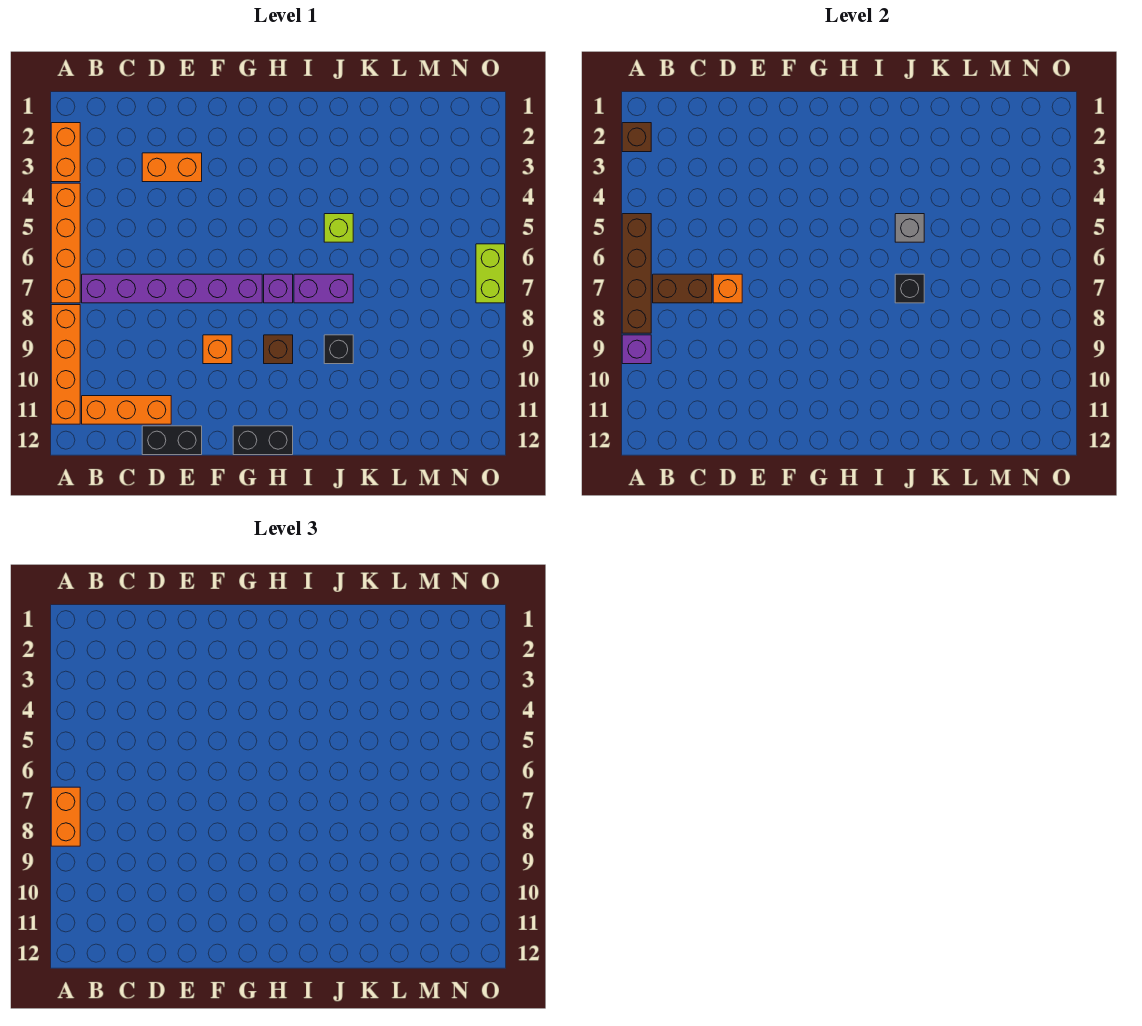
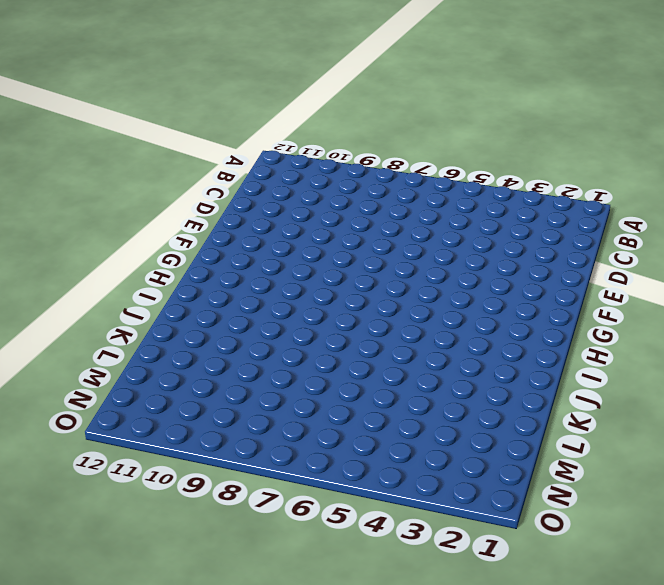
none -> orange brick A2:A3 level 1
none -> orange brick A4:A7 level 1
none -> orange brick A8:A11 level 1

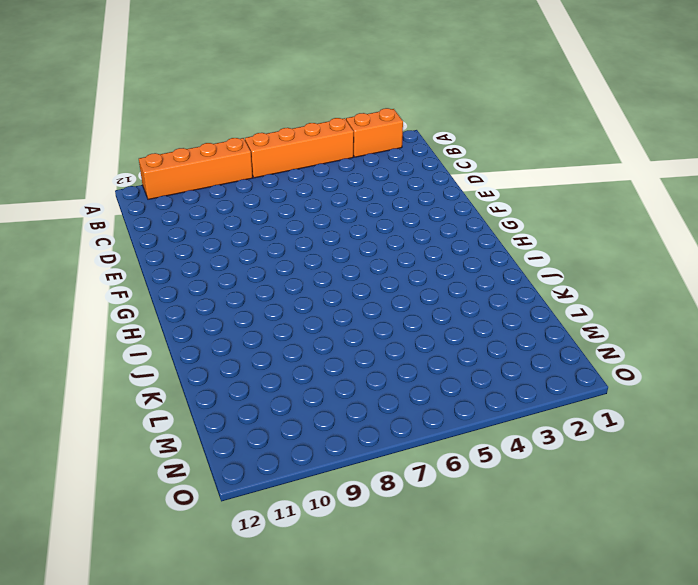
none -> purple brick B7:G7 level 1
none -> orange brick B11:D11 level 1
none -> orange brick D3:E3 level 1

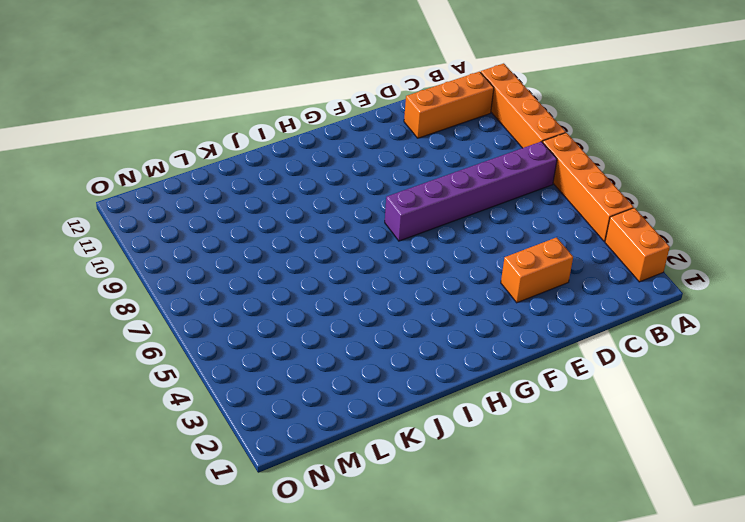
none -> black brick D12:E12 level 1
none -> orange brick F9 level 1
none -> black brick G12:H12 level 1

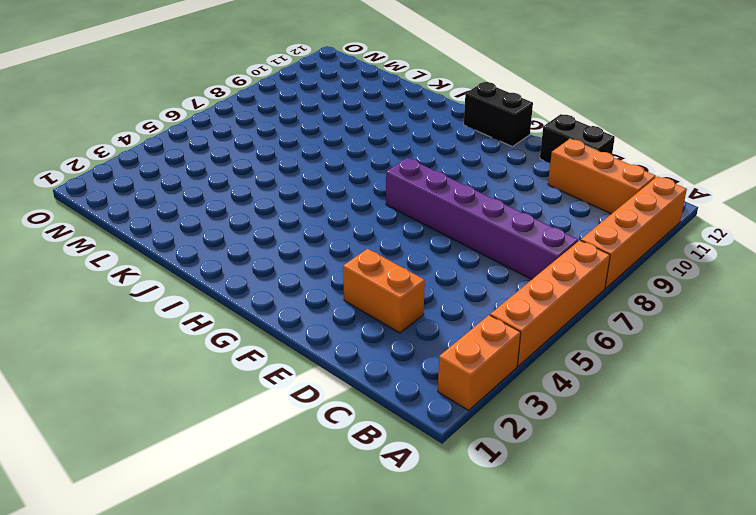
none -> orange brick F9 level 1
none -> purple brick H7 level 1
none -> brown brick H9 level 1

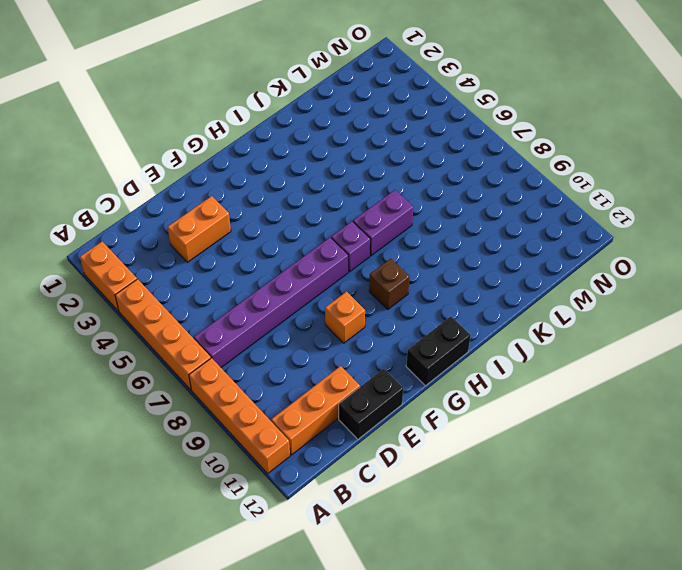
none -> lime brick J5 level 1
none -> black brick J9 level 1
none -> lime brick O6:O7 level 1

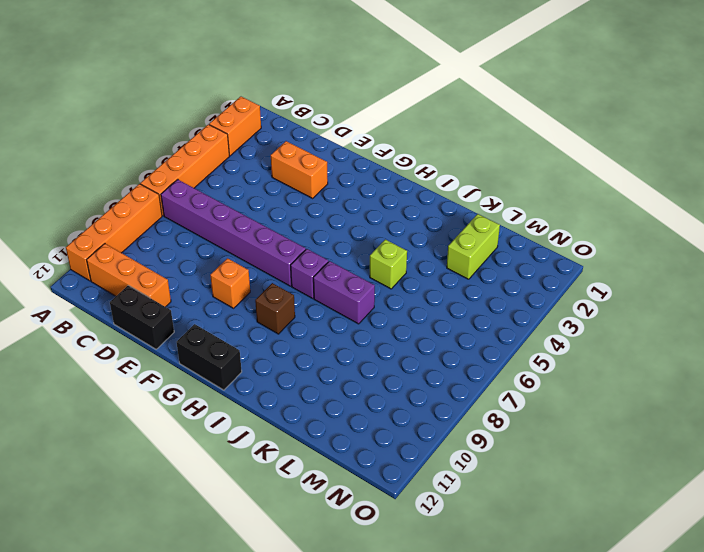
lime brick L2:L3 level 1 -> lime brick O6:O7 level 1
none -> black brick J9 level 1
none -> brown brick A2 level 2
none -> brown brick A5:A8 level 2

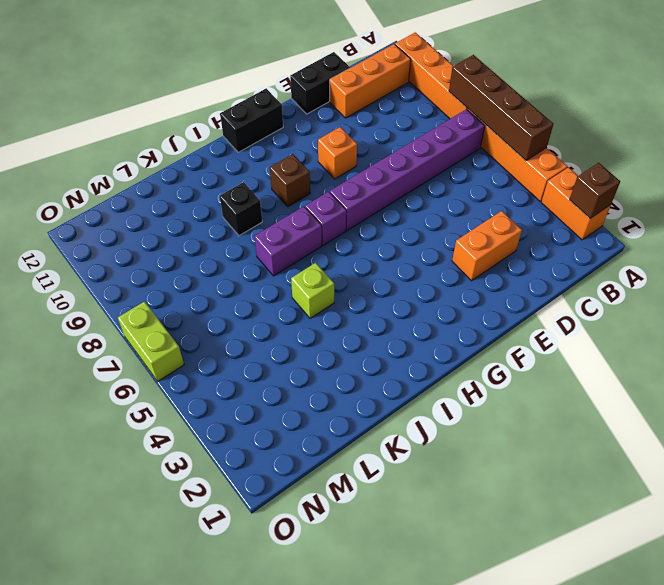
none -> purple brick A9 level 2
none -> brown brick B7:C7 level 2
none -> orange brick D7 level 2

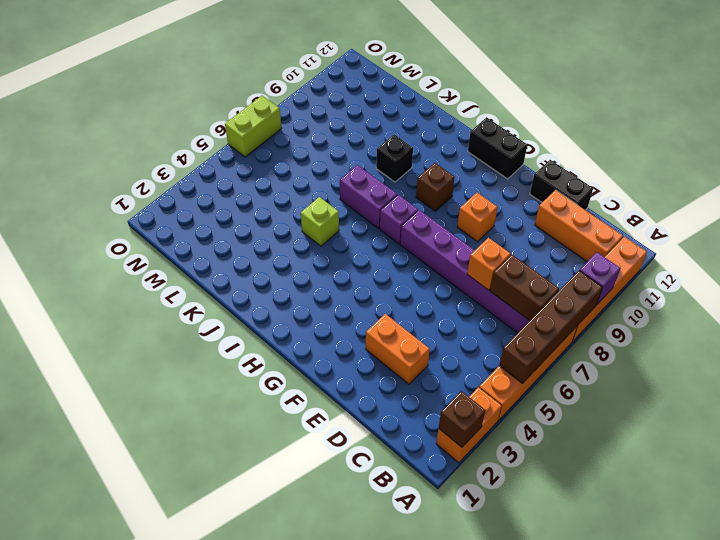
none -> grey brick J5 level 2
none -> black brick J7 level 2
none -> orange brick A7:A8 level 3

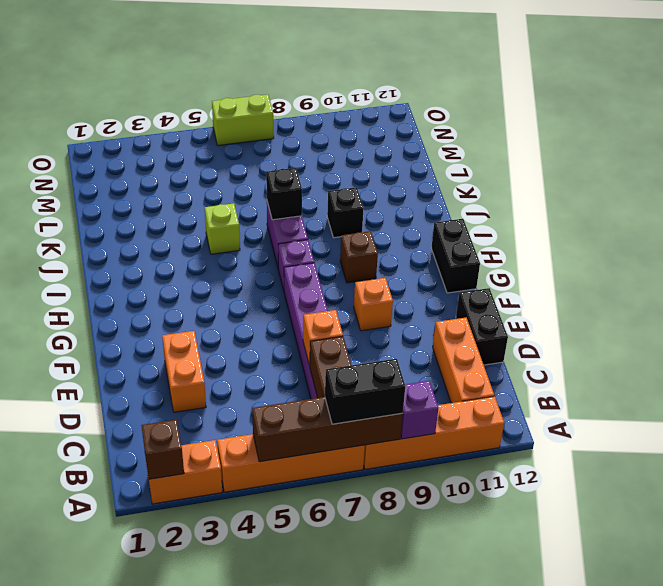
black brick A7:A8 level 3 -> orange brick A7:A8 level 3
none -> grey brick J5 level 2

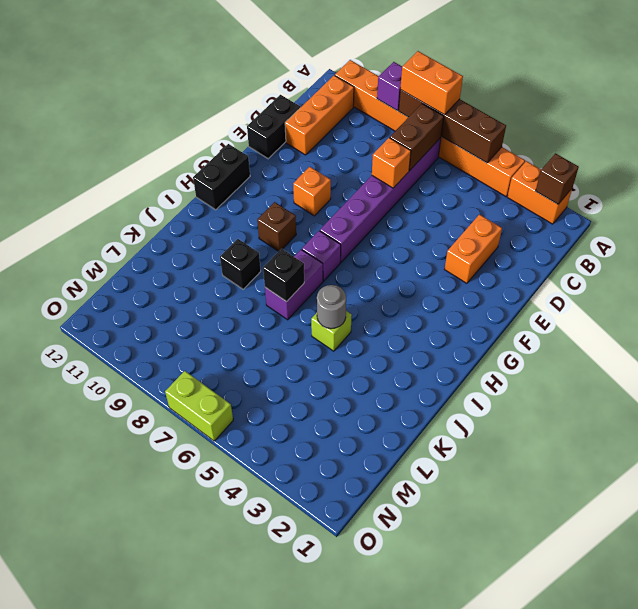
grey round brick J5 level 2 -> grey brick J5 level 2

